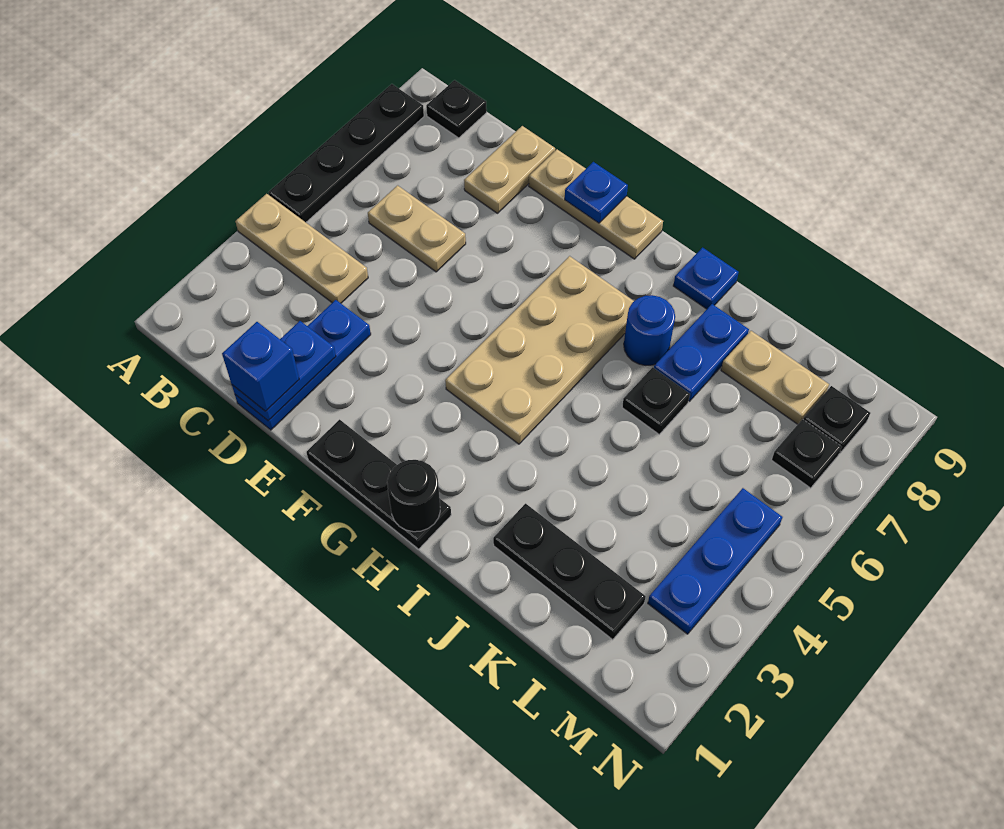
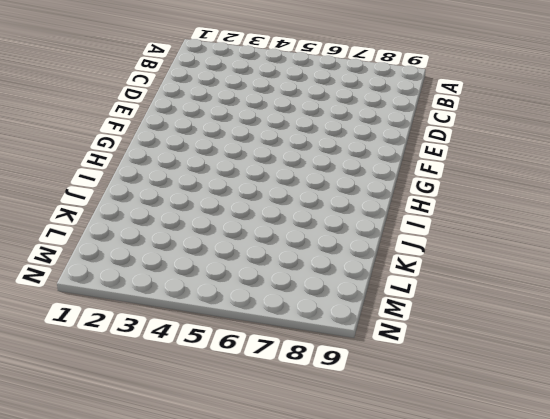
none -> tan plate A4:C4 level 1
none -> black plate A5:A8 level 1
none -> black plate B9 level 1

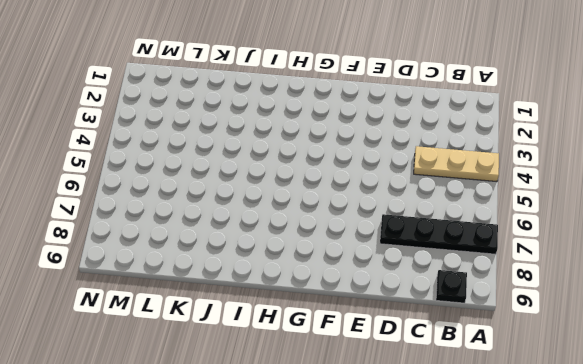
black plate A7:D7 level 1 -> black plate A5:A8 level 1
none -> tan plate C6:D6 level 1
none -> blue plate D1:D3 level 1
none -> tan plate D8:D9 level 1

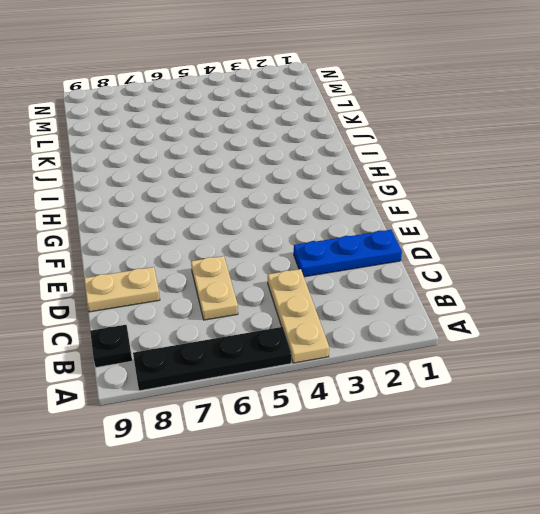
none -> tan plate E9:G9 level 1
none -> black plate F1:H1 level 1
none -> tan plate G4:H7 level 1

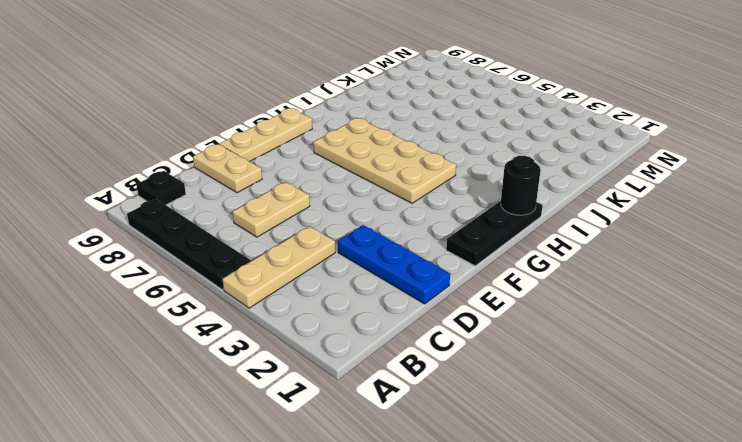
none -> blue round brick I7 level 1
none -> blue plate I9 level 1
none -> black plate J2:L2 level 1

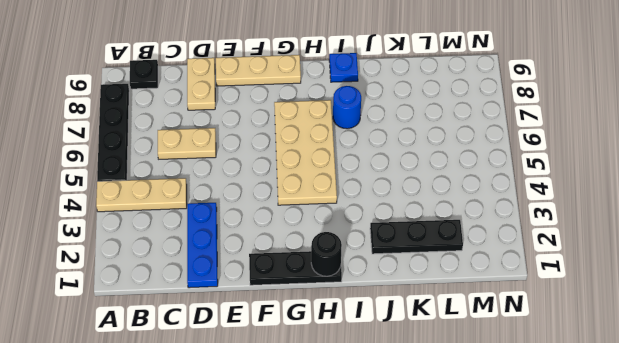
none -> black plate J6 level 1
none -> blue plate J7:J8 level 1
none -> tan plate K8:L8 level 1

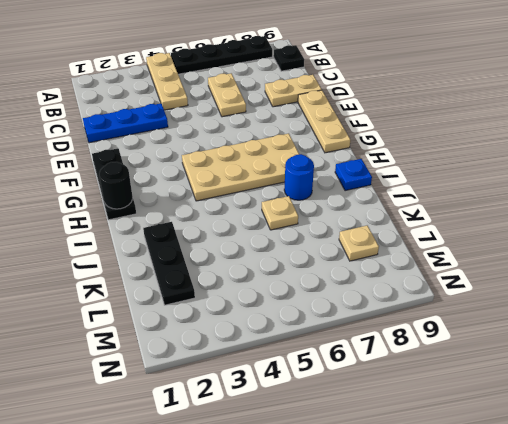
tan plate J6 level 1 -> black plate J6 level 1
tan plate L8 level 1 -> tan plate K8:L8 level 1
none -> blue plate J7:J8 level 1
none -> blue plate M3:M5 level 1
none -> black plate M7 level 1

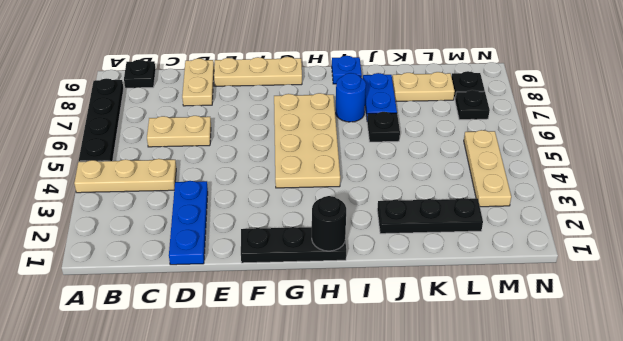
tan plate M3:M5 level 1 -> blue plate M3:M5 level 1
none -> blue plate D1:D2 level 2
none -> blue plate F9 level 2
none -> blue brick D1 level 3

